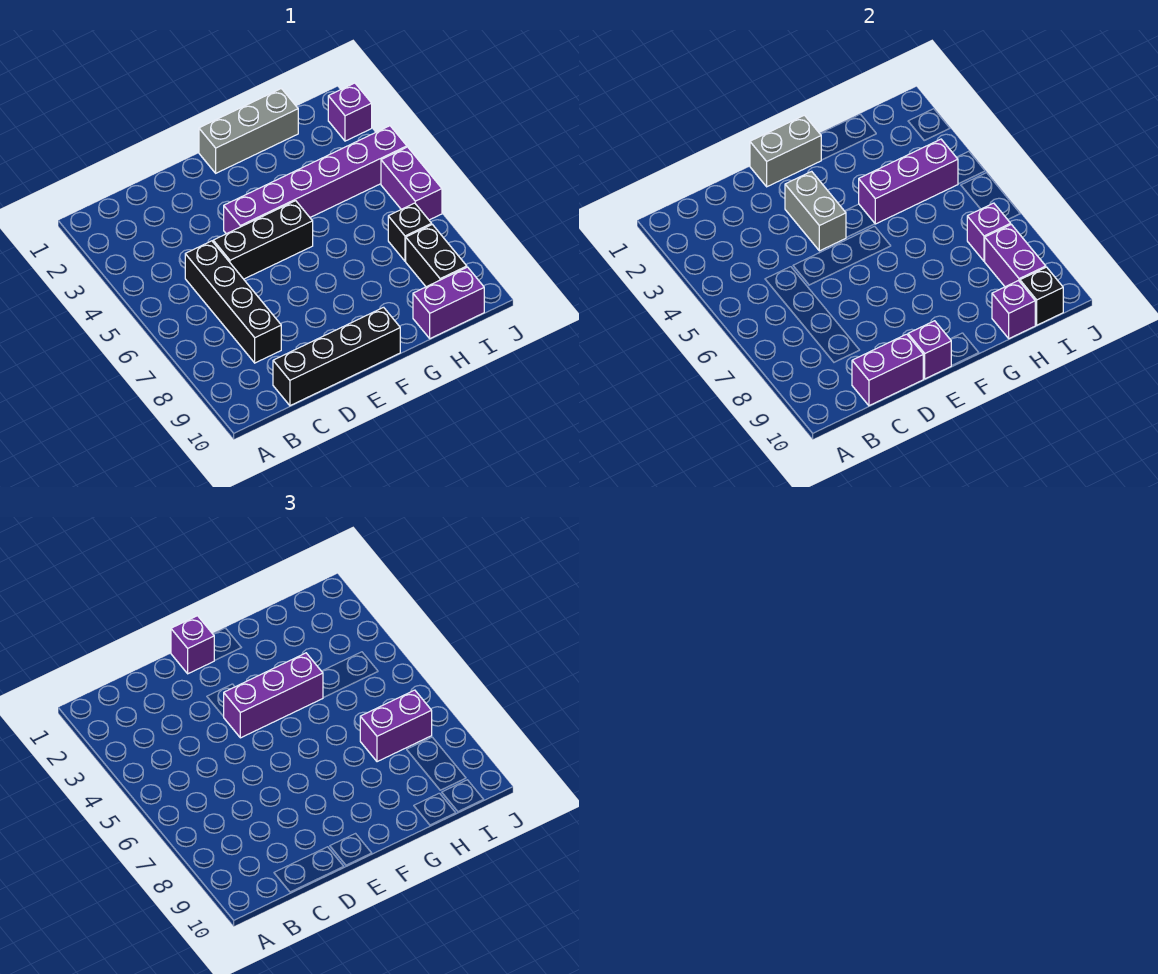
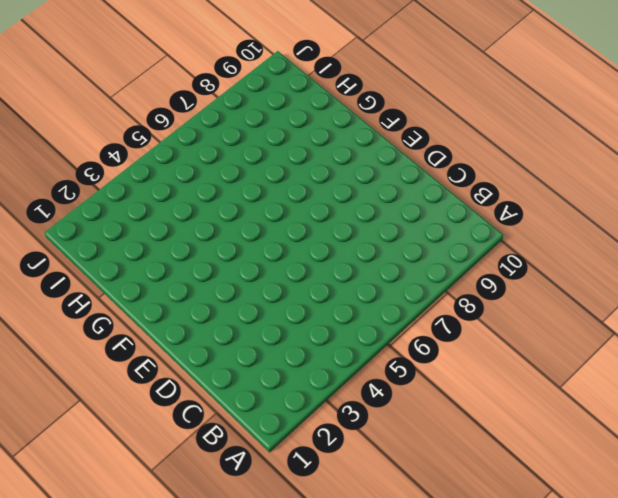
none -> black brick C5:C8 level 1
none -> black brick C10:F10 level 1
none -> black brick D5:F5 level 1

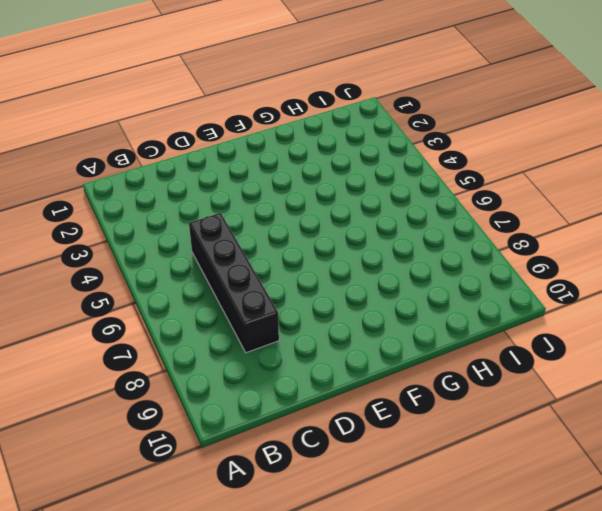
none -> black brick C10:F10 level 1
none -> black brick D5:F5 level 1
none -> purple brick E4:J4 level 1

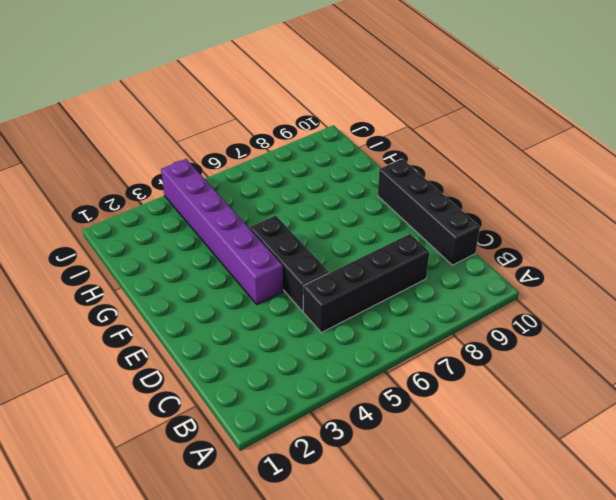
none -> grey brick F1:H1 level 1
none -> purple brick H10:I10 level 1
none -> black brick I7 level 1

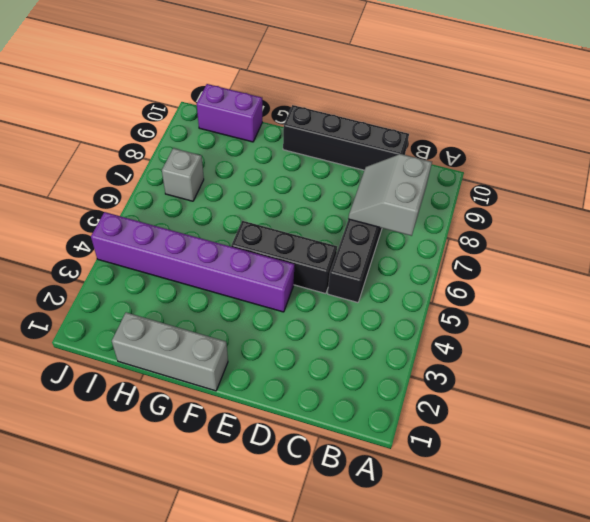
grey slope B7:C8 level 2 top B -> none
grey brick I7 level 1 -> black brick I7 level 1
none -> black brick I8:I9 level 1
none -> purple brick J2 level 1
none -> purple brick J5:J6 level 1

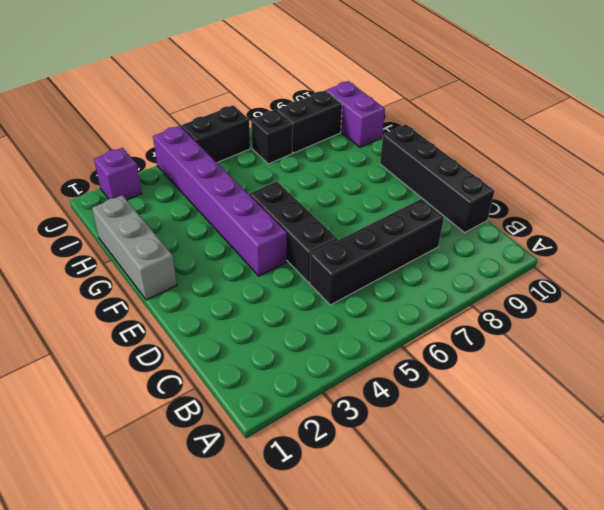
black brick J5:J6 level 1 -> purple brick J5:J6 level 1
none -> purple brick C10:D10 level 2
none -> grey brick E1:F1 level 2
none -> grey brick E3:E4 level 2

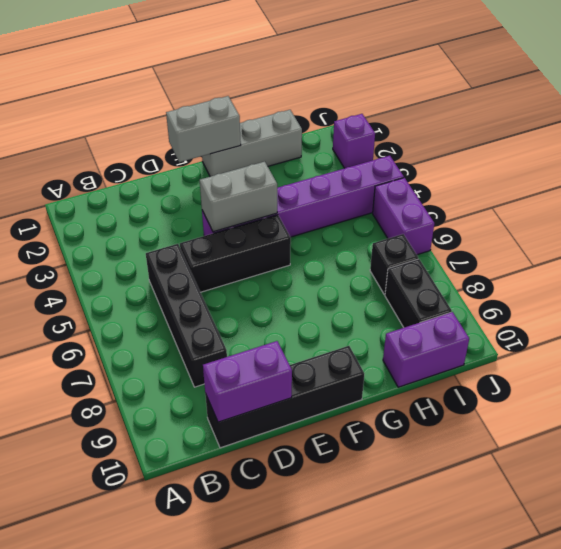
grey brick E4:F4 level 2 -> grey brick E3:E4 level 2
none -> purple brick E10 level 2
none -> purple brick G4:I4 level 2
none -> purple brick H10 level 2

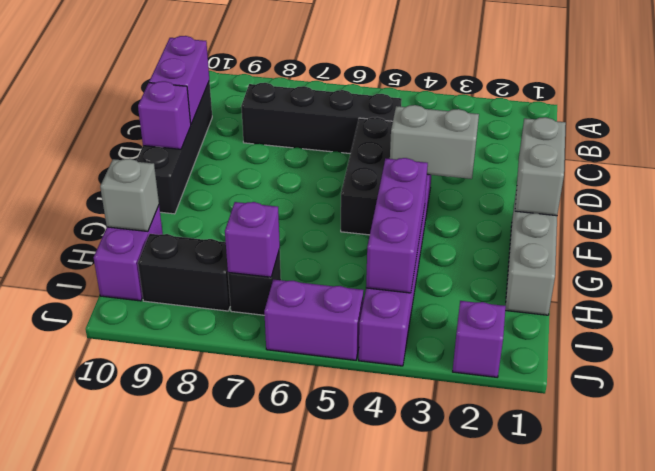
grey brick H10 level 2 -> purple brick H10 level 2
none -> purple brick I8:I9 level 2
none -> black brick I10 level 2
none -> purple brick E1 level 3

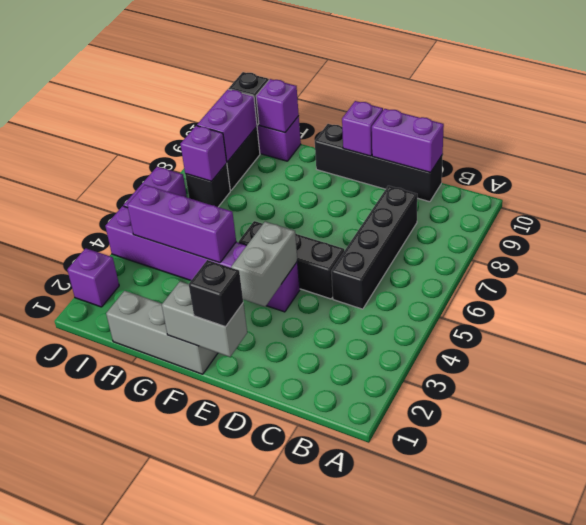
black brick E1 level 3 -> purple brick E1 level 3
none -> purple brick E4:G4 level 3
none -> purple brick H7:I7 level 3

